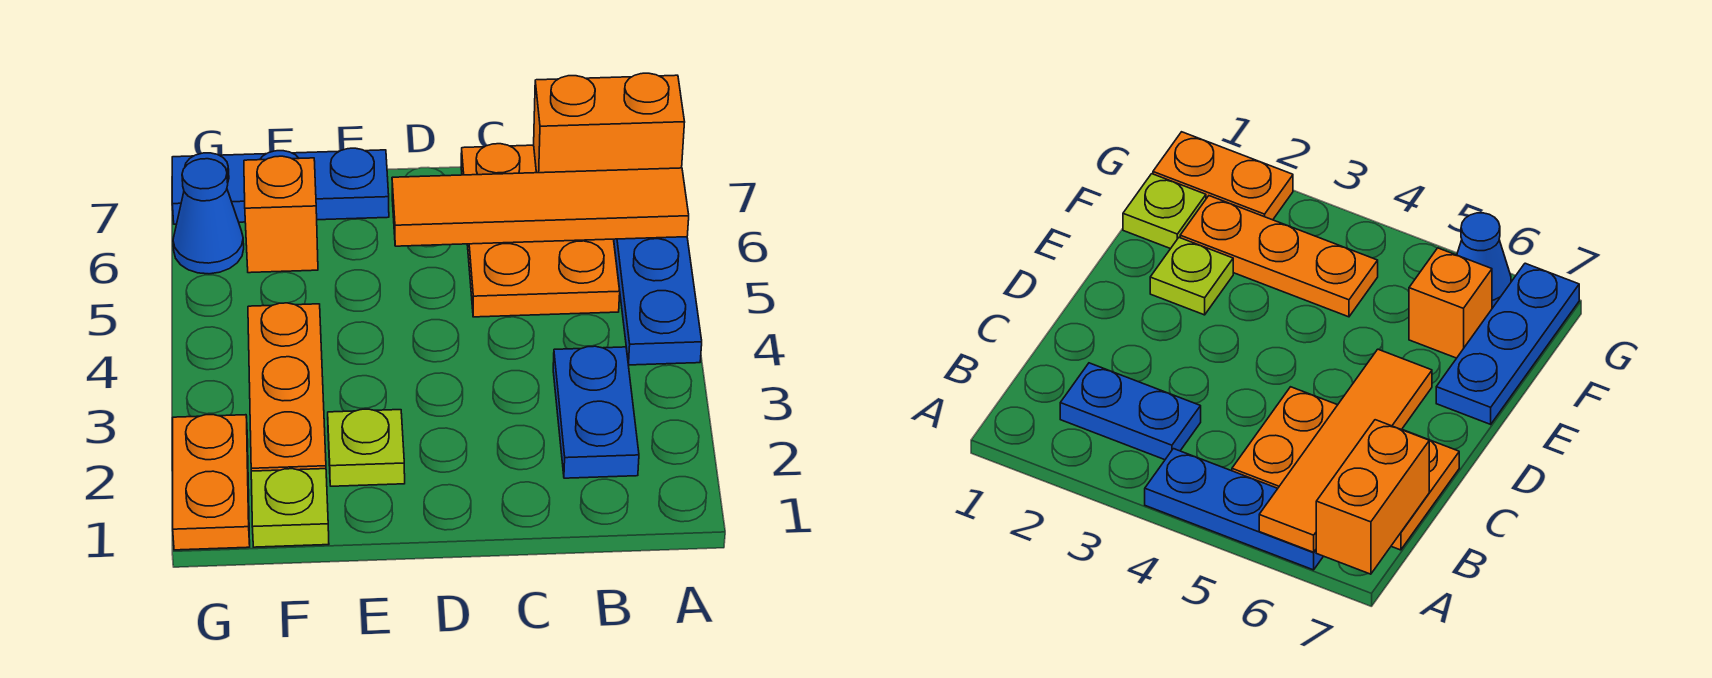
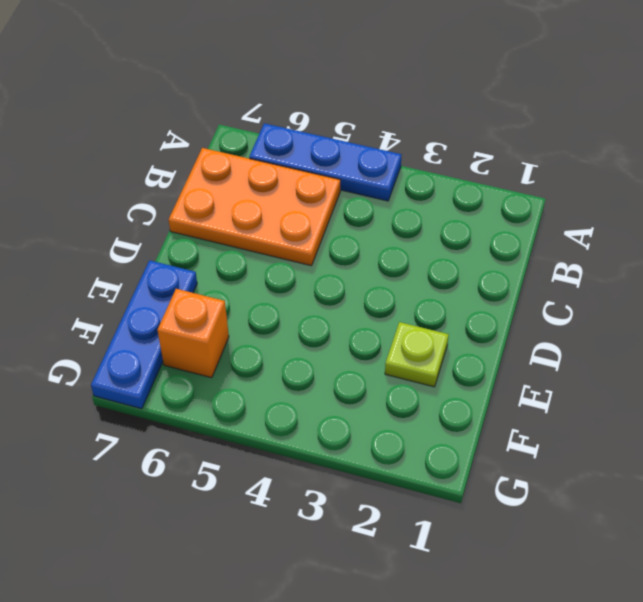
none -> blue plate B2:B3 level 1
none -> lime plate F1 level 1
none -> orange plate F2:F4 level 1

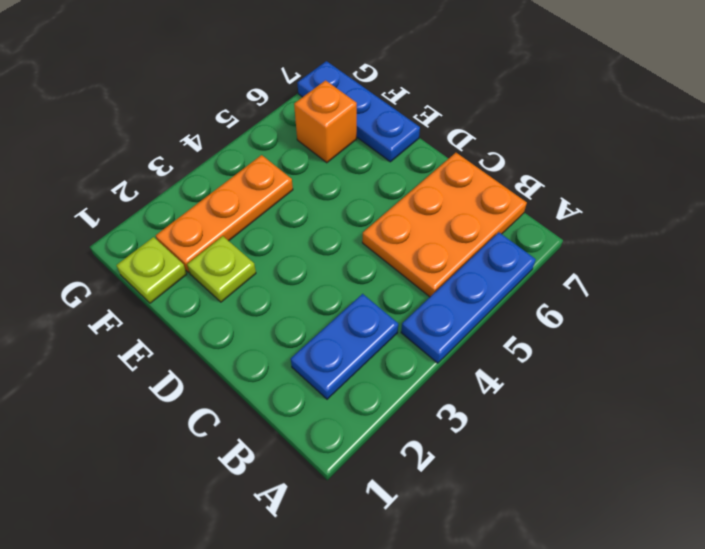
none -> orange plate G1:G2 level 1
none -> blue cone G6 level 1
none -> orange tile A6:D6 level 2

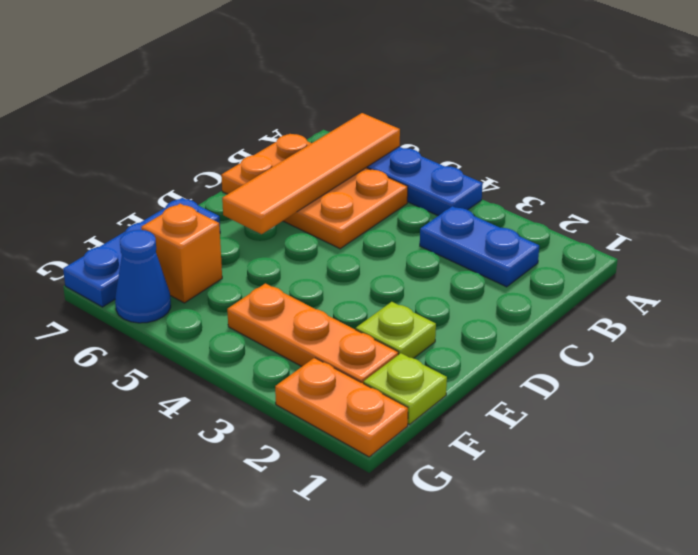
none -> orange brick A7:B7 level 2

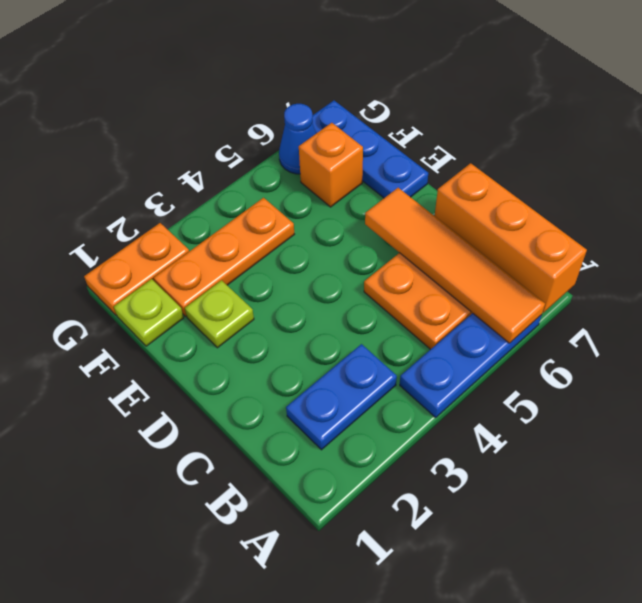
orange brick A7:C7 level 2 -> orange brick A7:B7 level 2

